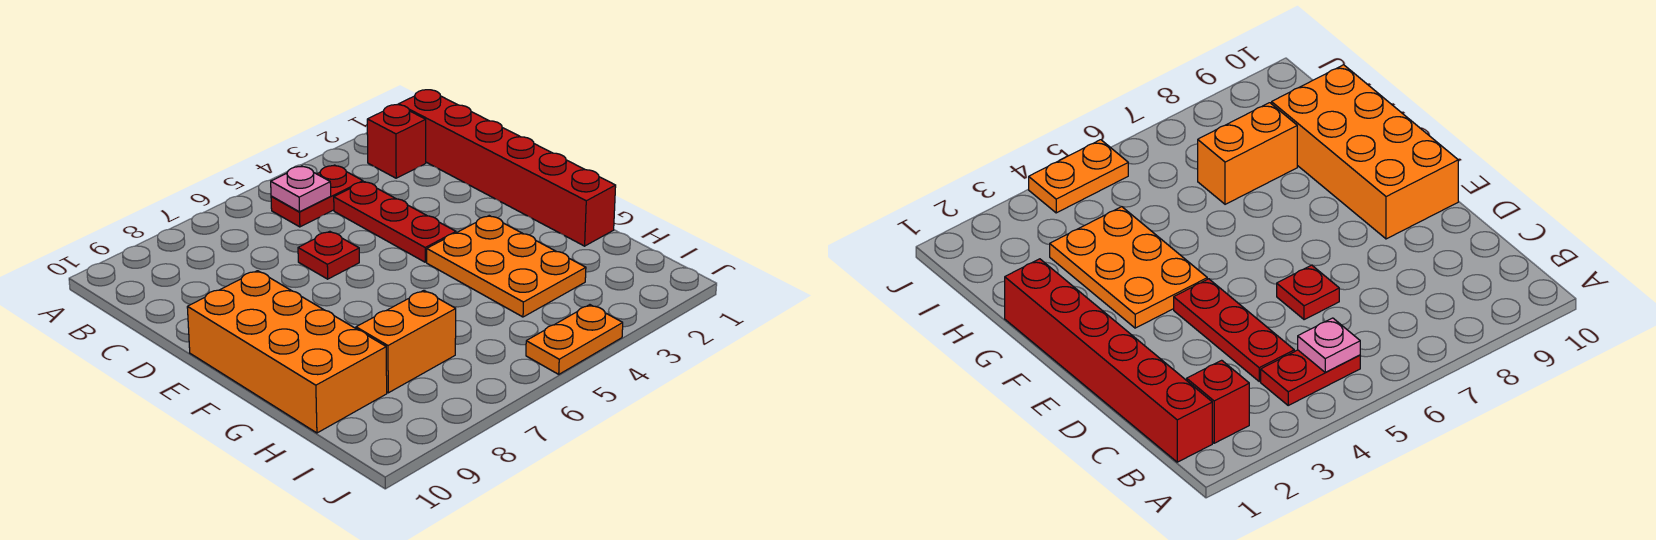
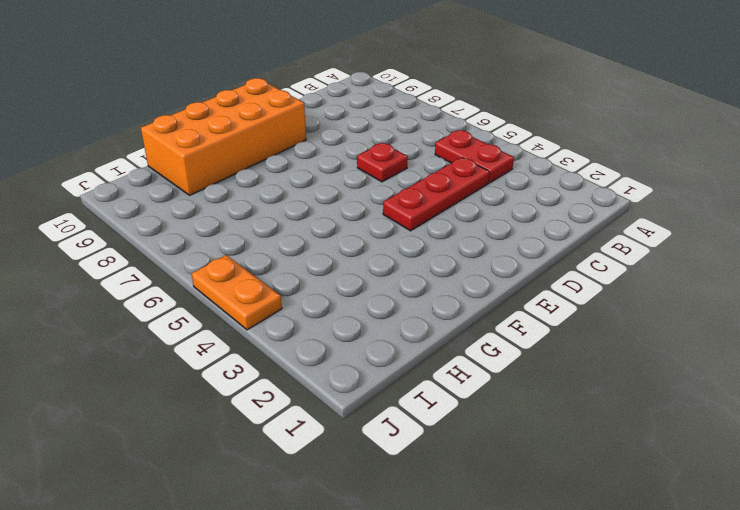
none -> red brick B1:G1 level 1
none -> red brick B2 level 1

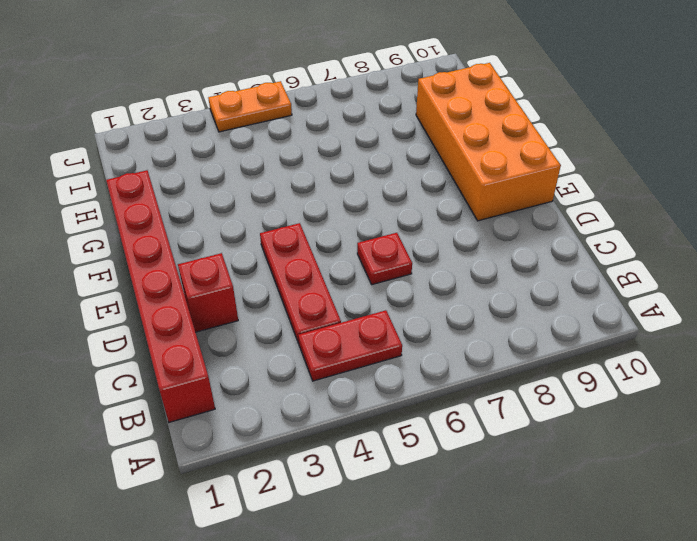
red brick D2 level 1 -> red brick B2 level 1
none -> orange plate F3:H4 level 1
none -> orange brick H7:H8 level 1

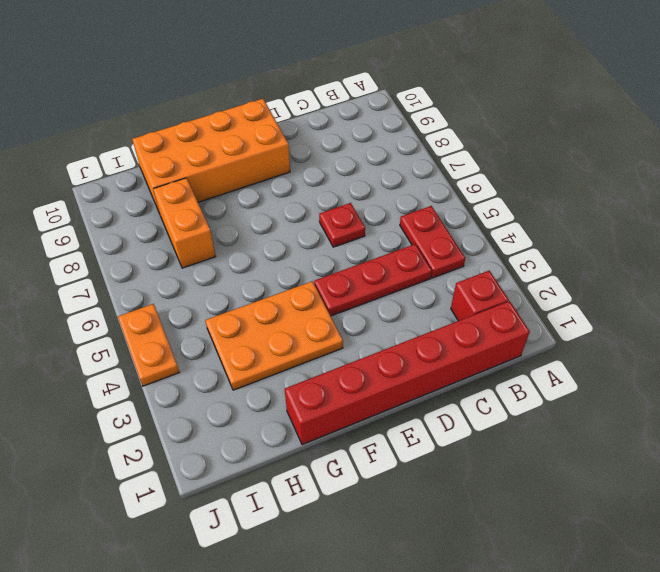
none -> pink plate B5 level 2

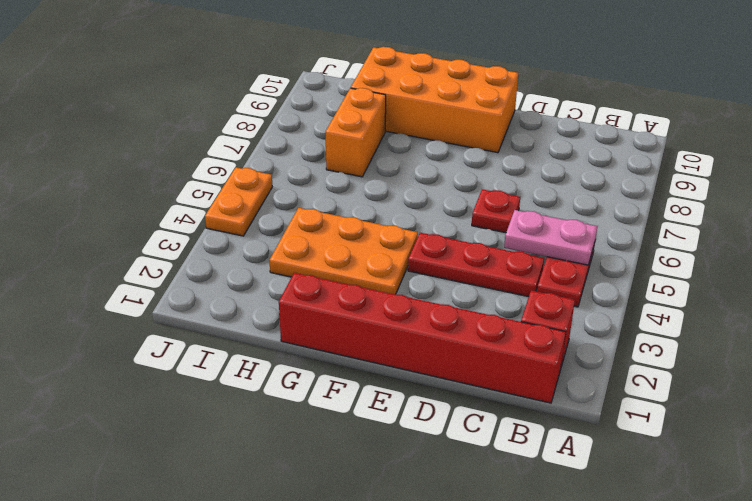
pink plate B5:C5 level 2 -> pink plate B5 level 2

